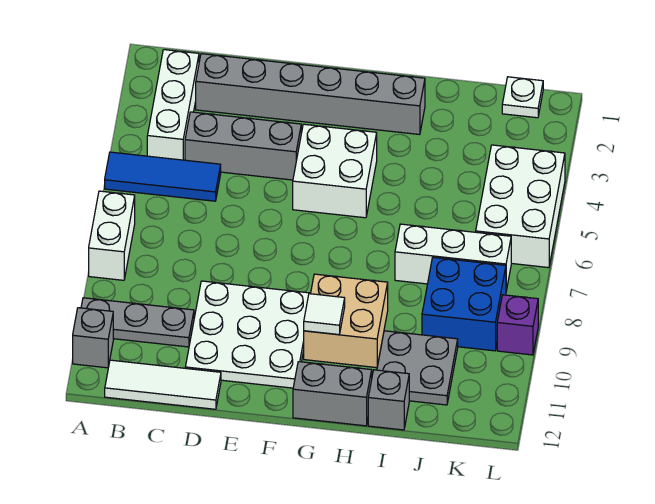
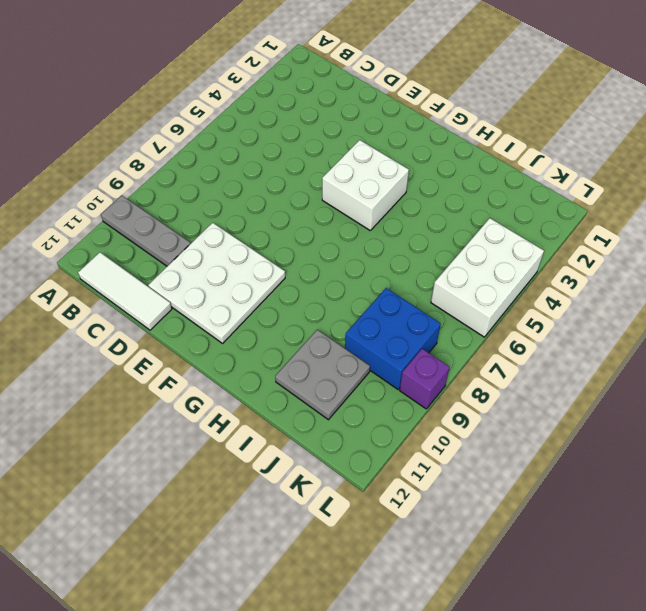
none -> blue tile A5:C5 level 1
none -> white brick A7:A8 level 1
none -> grey brick A11 level 1

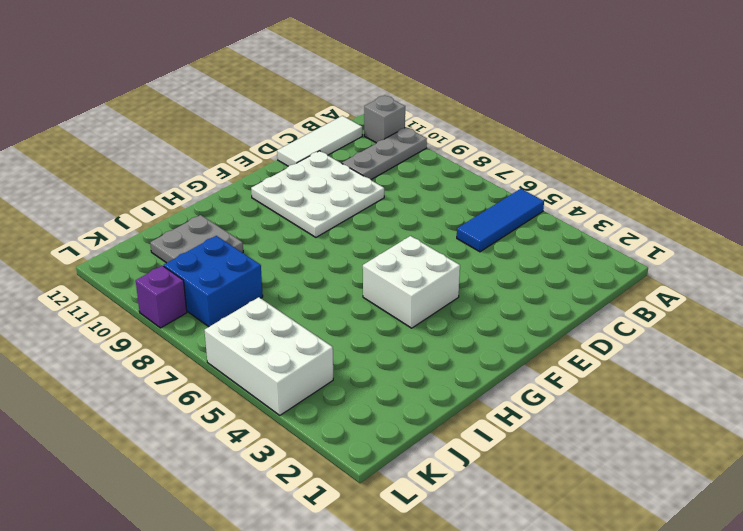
none -> white brick A7:A8 level 1
none -> white brick B2:B4 level 1
none -> grey brick C2:H2 level 1

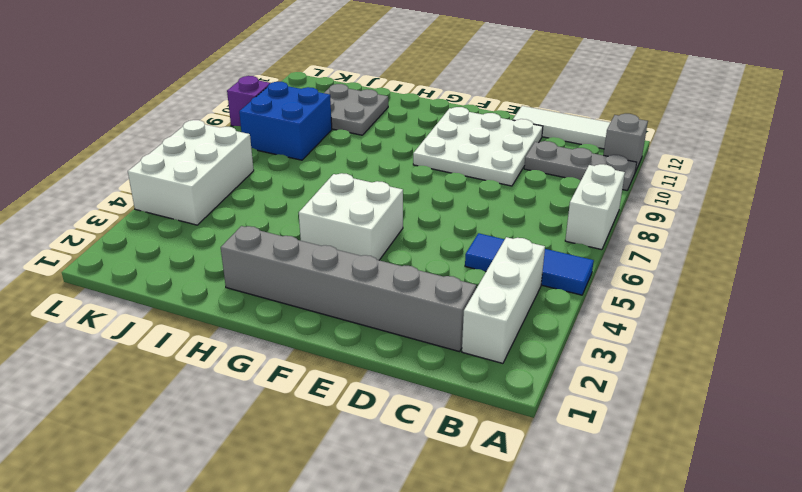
none -> grey brick C4:E4 level 1
none -> tan brick G9:H10 level 1
none -> grey brick G12:H12 level 1

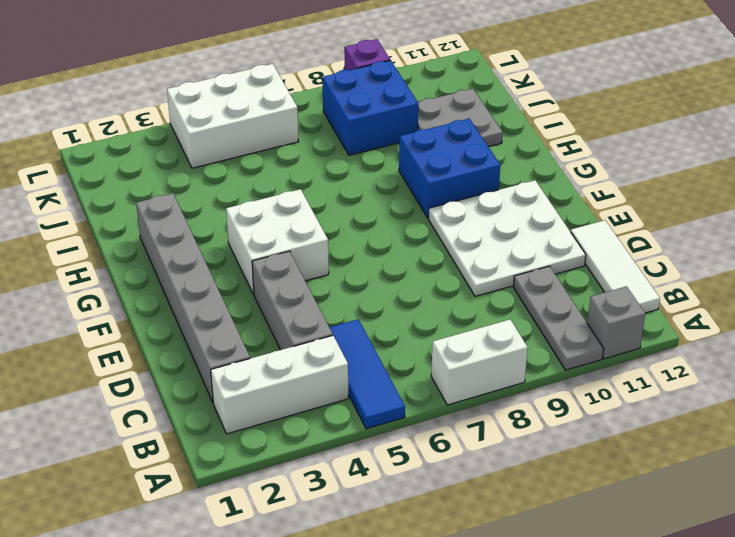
blue brick G9:H10 level 1 -> tan brick G9:H10 level 1
none -> grey brick G12:H12 level 1
none -> white brick I7:K7 level 1
none -> grey brick I12 level 1

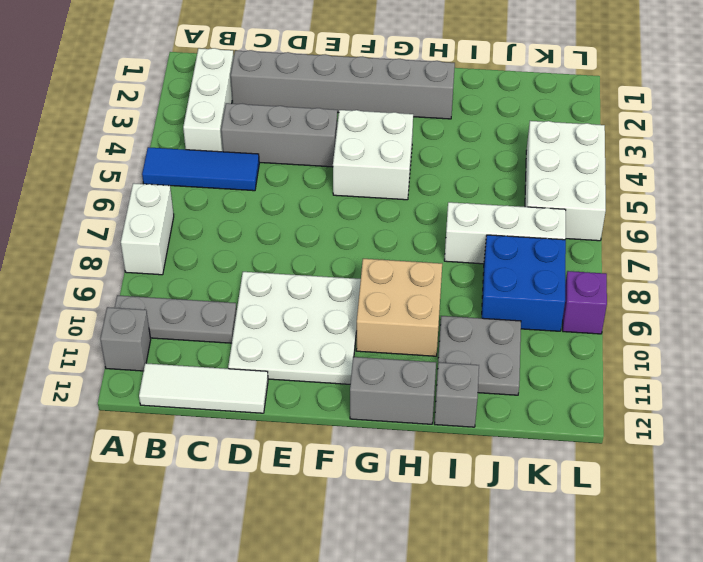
none -> white plate K1 level 1
none -> white tile G10 level 2

